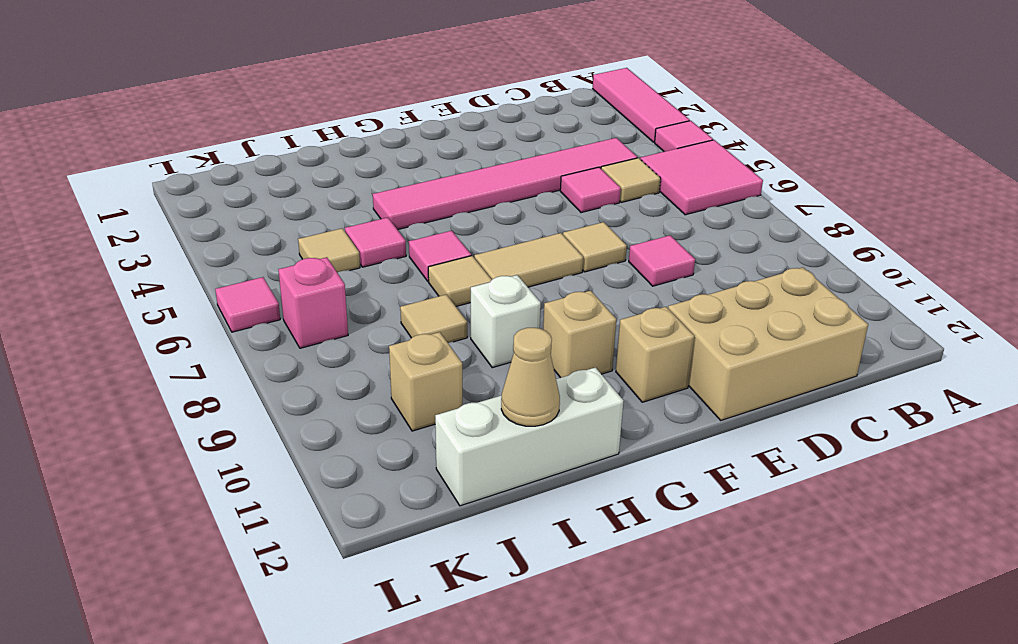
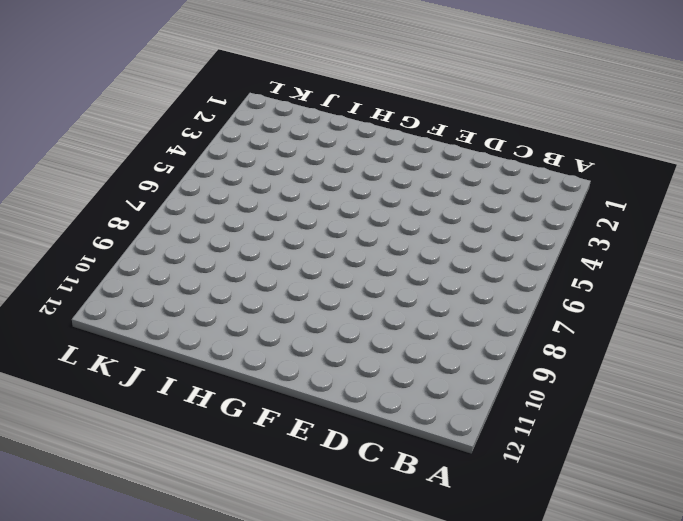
none -> pink tile A1:A3 level 1
none -> pink tile A4 level 1
none -> pink tile A5:B6 level 1

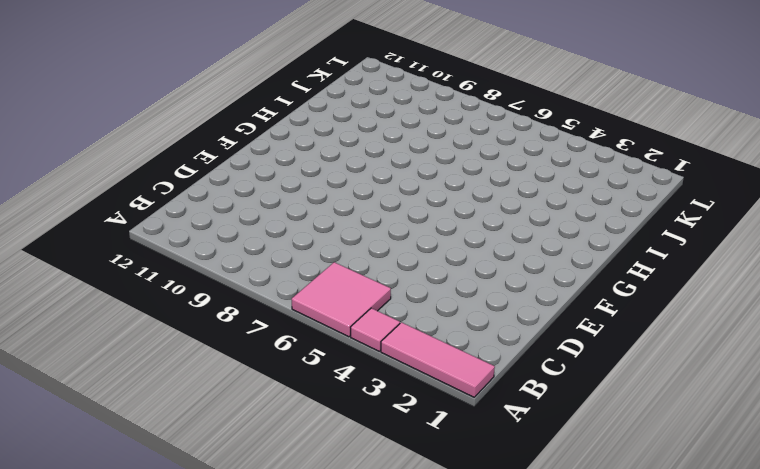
none -> pink tile C4:H4 level 1
none -> tan tile C5 level 1
none -> tan brick C11:E12 level 1

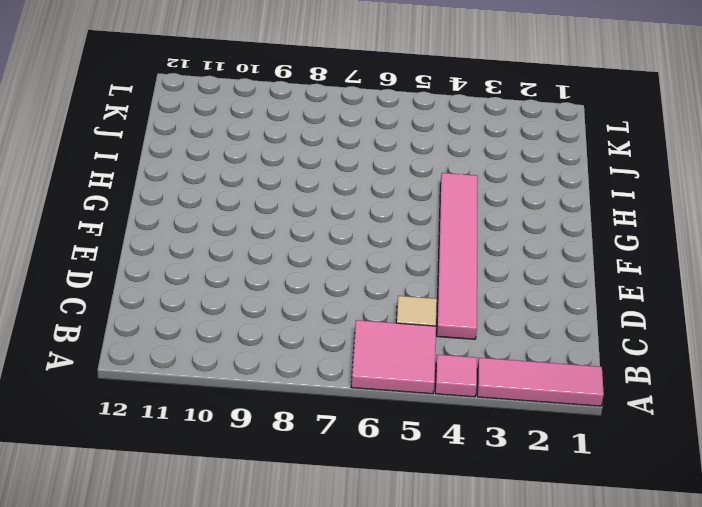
none -> tan brick C11:E12 level 1
none -> pink tile D5 level 1
none -> pink tile D8 level 1

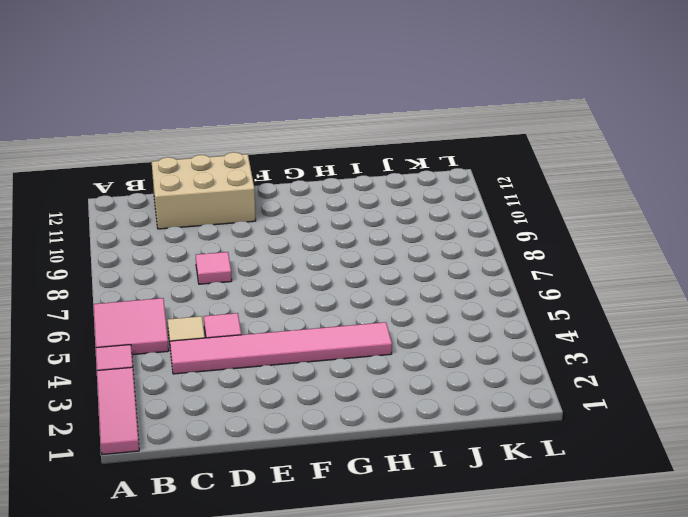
none -> tan tile E7 level 1
none -> tan tile F7:G7 level 1
none -> tan brick F11 level 1

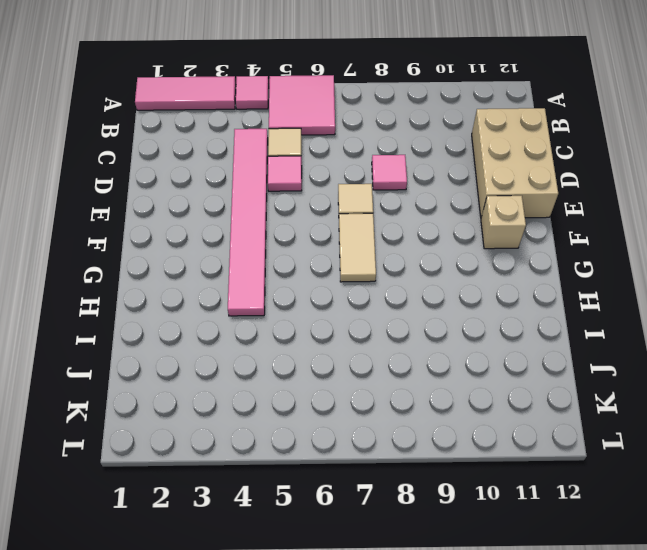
none -> tan brick G10 level 1
none -> pink tile H6 level 1
none -> tan tile H7 level 1

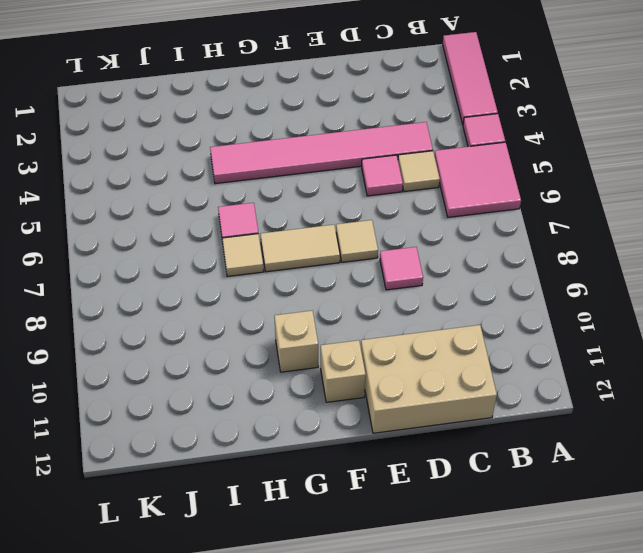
none -> white brick H9 level 1
none -> white brick H12:J12 level 1
none -> pink tile I5 level 1

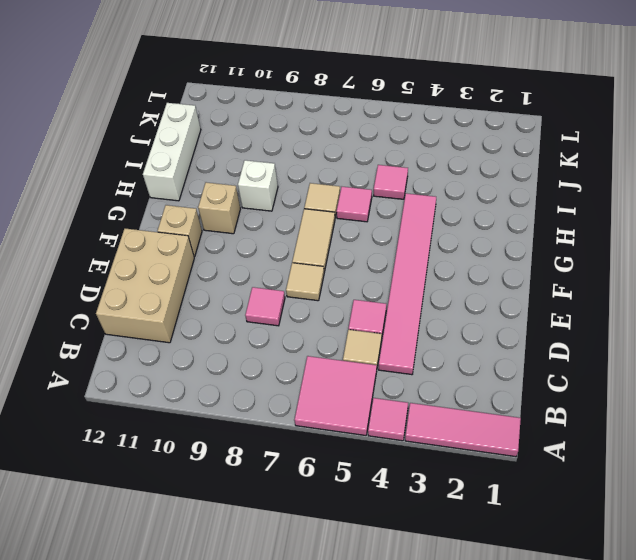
none -> tan tile I8 level 1
none -> tan tile J5 level 1
none -> tan brick J10 level 1

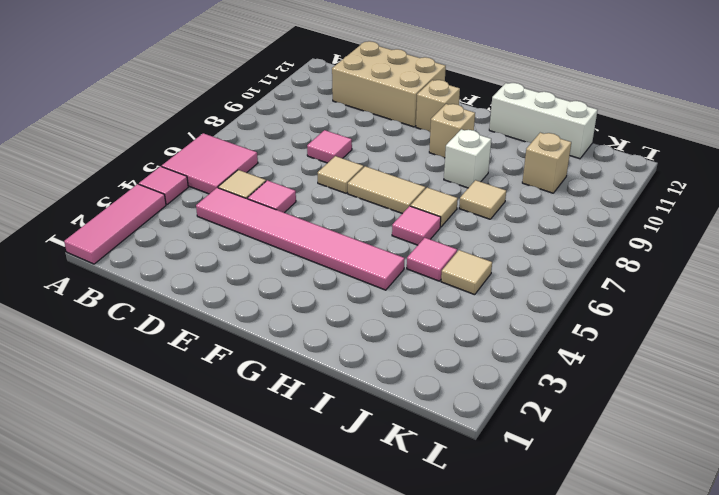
none -> pink brick K7 level 1
none -> pink tile L6 level 1
none -> tan cone I12 level 2

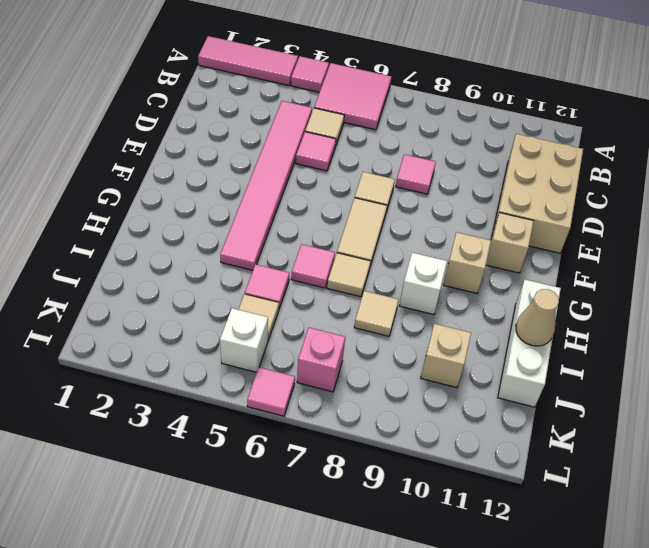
white brick K5 level 1 -> none

